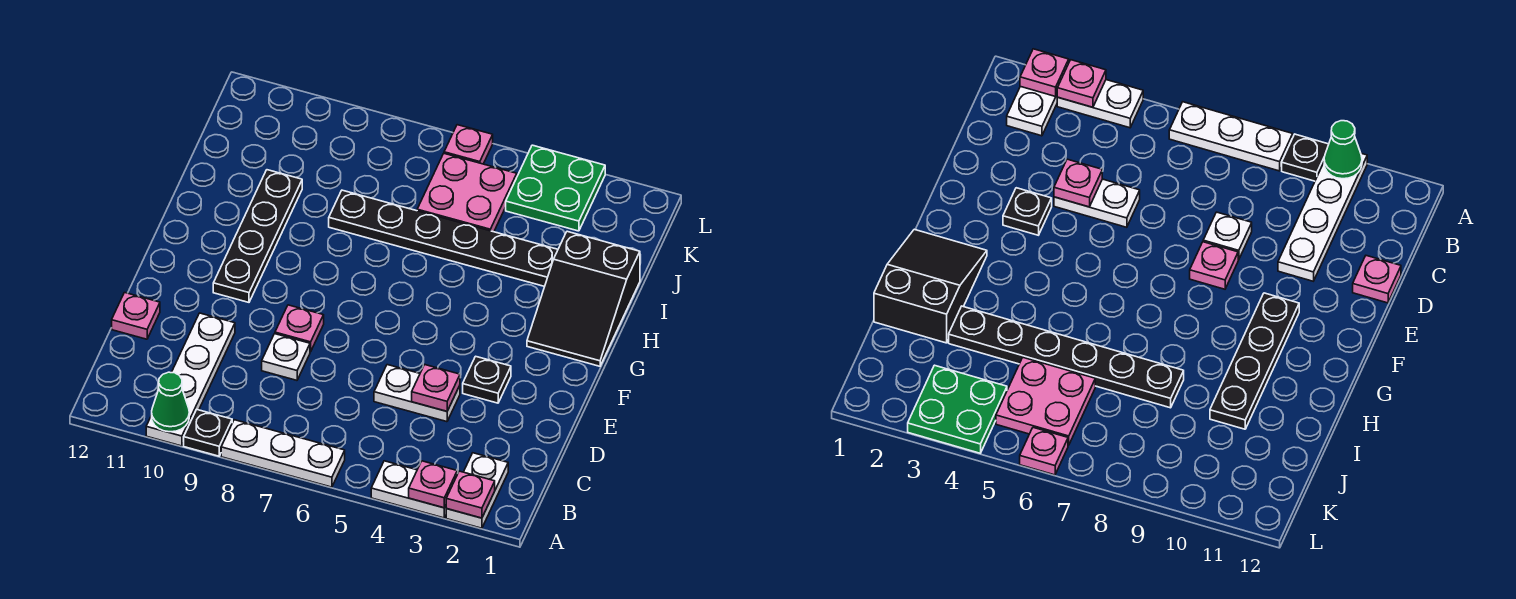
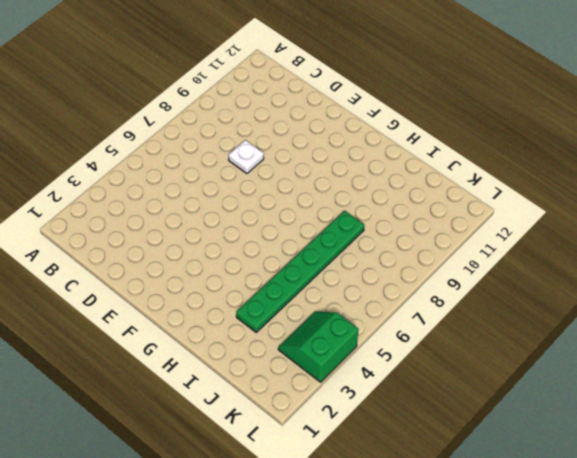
green plate I3:I8 level 1 -> black plate I3:I8 level 1
green slope K3:L4 level 1 top L -> green plate K3:L4 level 1
none -> white plate A2:B2 level 1
none -> white plate A3:A4 level 1
none -> white plate A6:A8 level 1

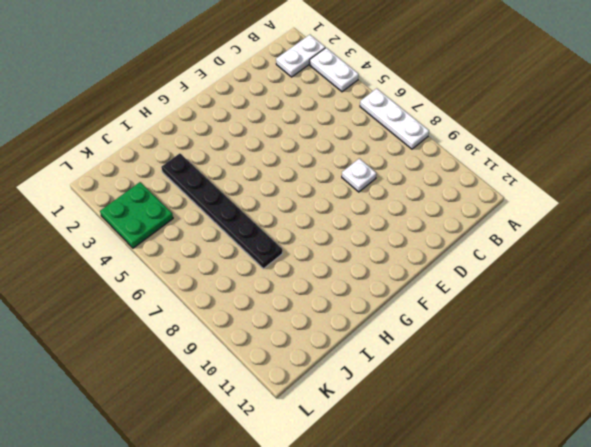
none -> black plate A9 level 1
none -> white plate A10:D10 level 1
none -> white plate D4:D5 level 1

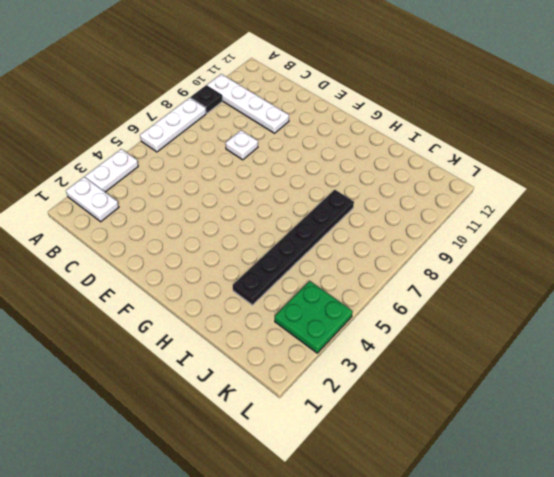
none -> white plate D4:D5 level 1
none -> pink plate D12 level 1
none -> black plate E3 level 1

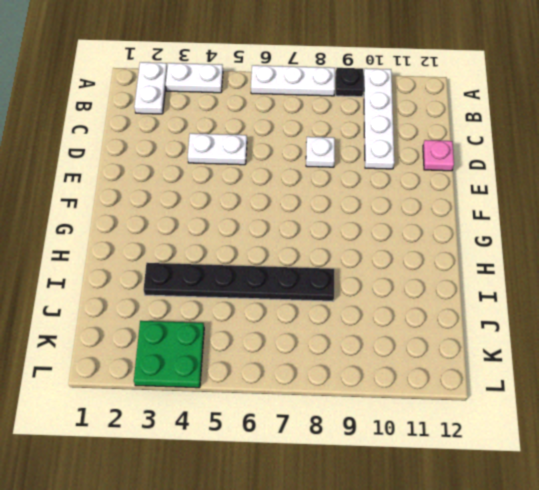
none -> black plate E3 level 1
none -> pink plate E8 level 1
none -> black plate F10:I10 level 1

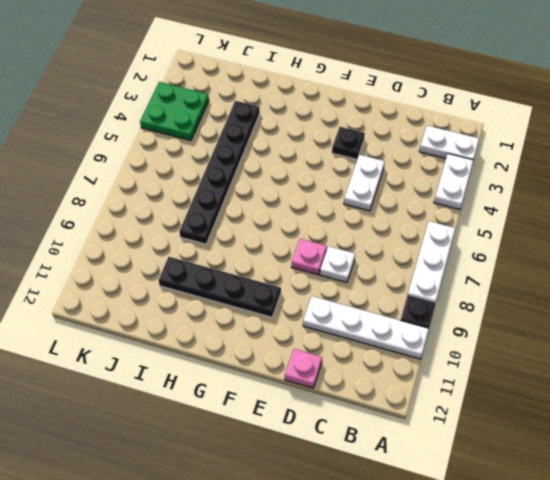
none -> black slope G1:I2 level 1 top I
none -> pink plate J5:K6 level 1
none -> pink plate L6 level 1

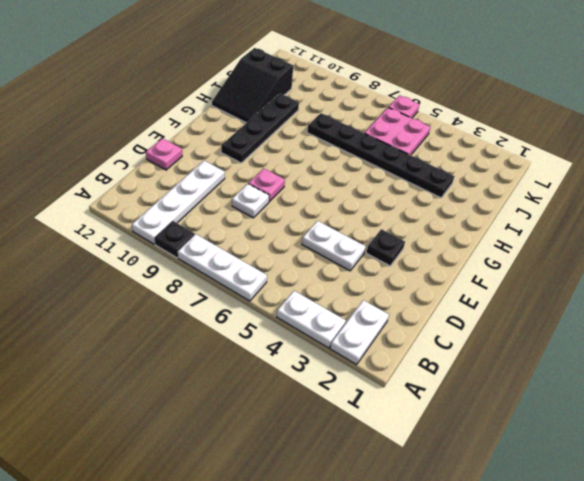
black slope H11:J12 level 1 top J -> black slope G1:I2 level 1 top I
none -> green plate K3:L4 level 1
none -> pink plate A2 level 2
none -> pink plate A3 level 2

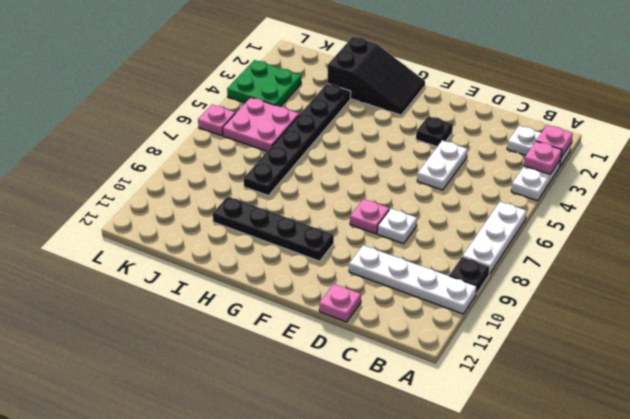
none -> green cone A10 level 2
none -> pink plate D4 level 2

